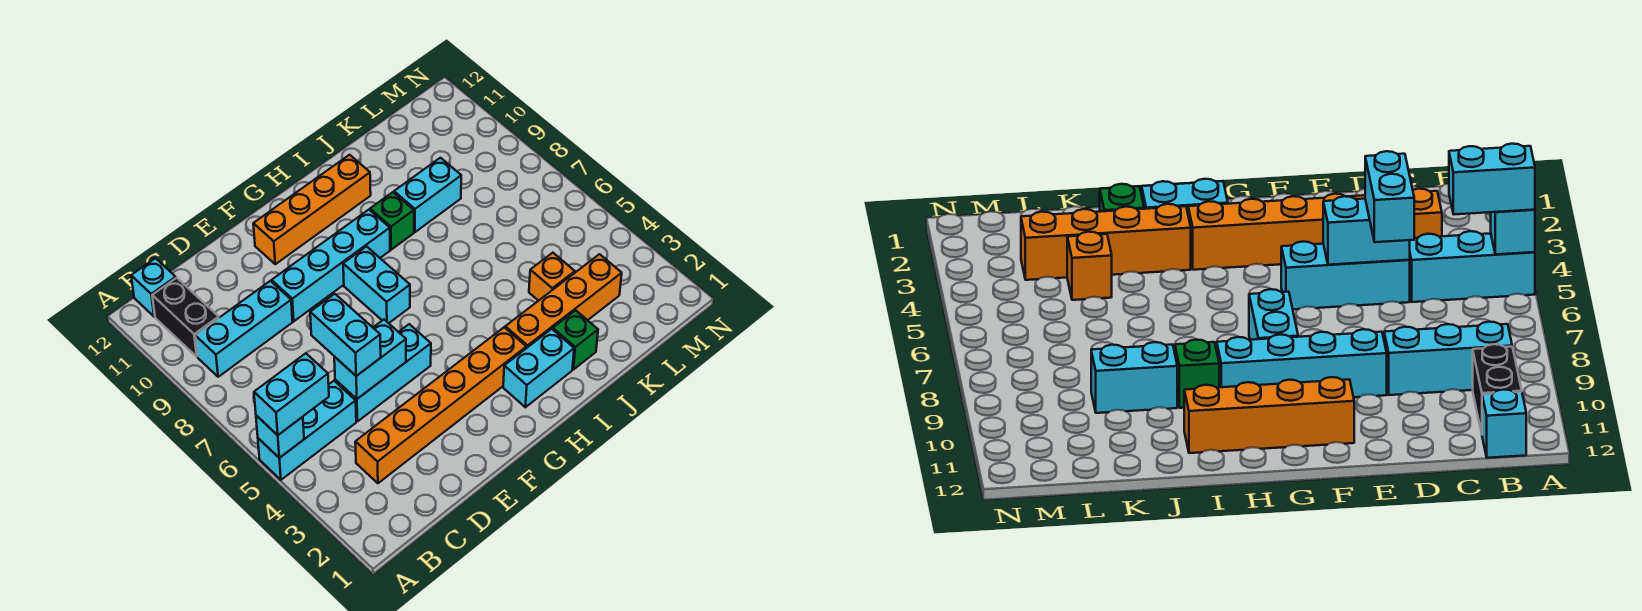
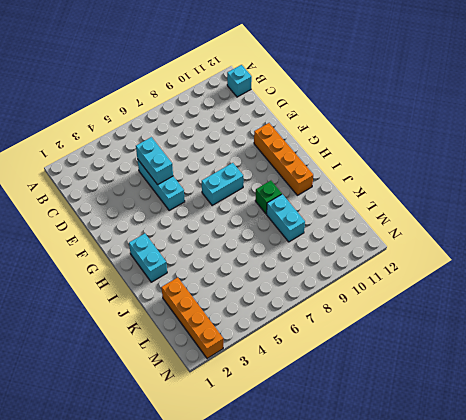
orange brick K2:N2 level 1 -> orange brick I3:L3 level 1
none -> cyan brick A5:C5 level 1
none -> cyan brick B9:D9 level 1
none -> black brick B10:B11 level 1

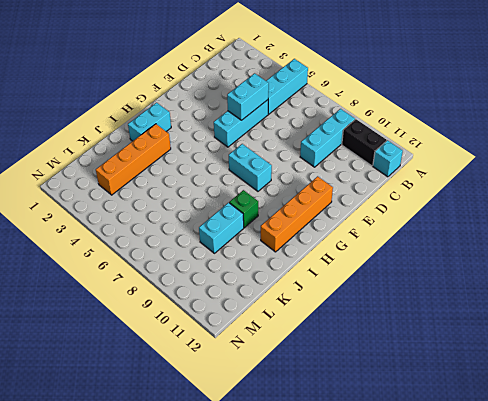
none -> orange brick C3:H3 level 1
none -> cyan brick E9:H9 level 1
none -> green brick J2 level 1

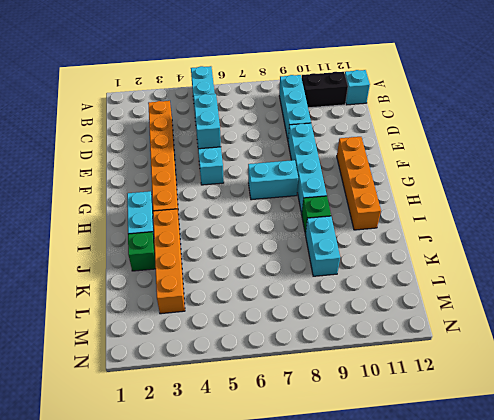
none -> orange brick K4 level 1
none -> cyan brick A5 level 2
none -> cyan brick A5:B5 level 3

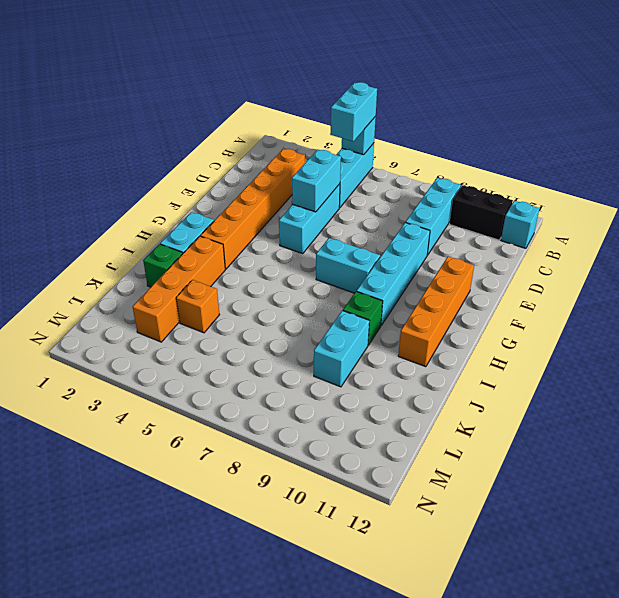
none -> cyan brick D5:D6 level 3

